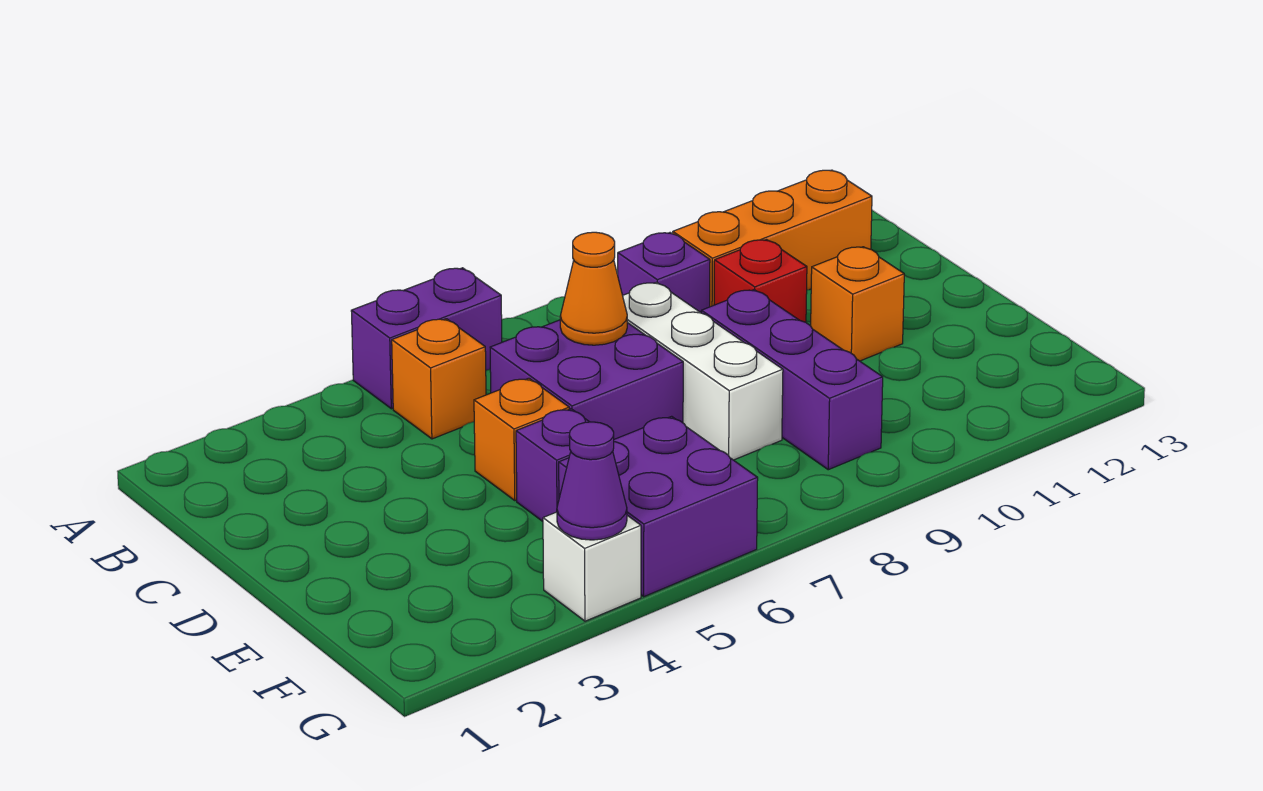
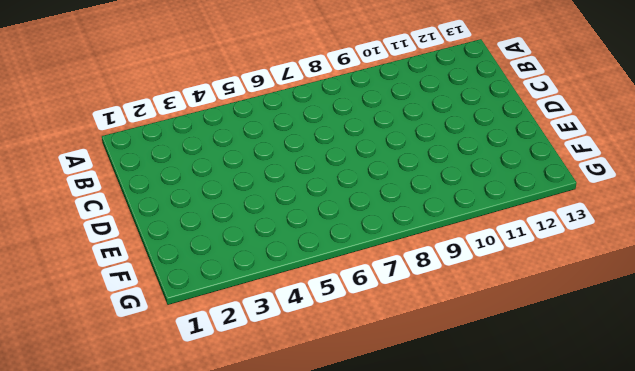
none -> purple brick A5:A6 level 1
none -> orange brick B5 level 1
none -> purple brick B9 level 1

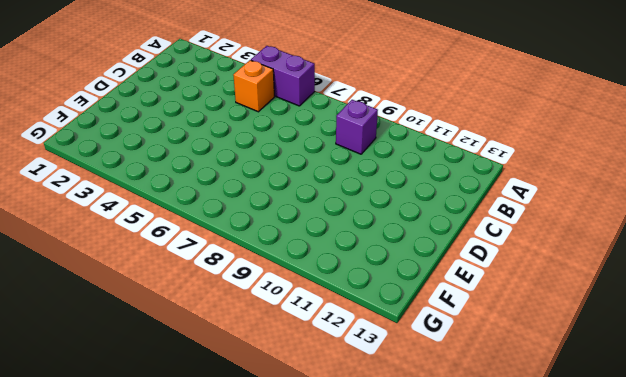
none -> orange brick B10:B12 level 1
none -> purple brick C6:D7 level 1
none -> white brick C8:E8 level 1

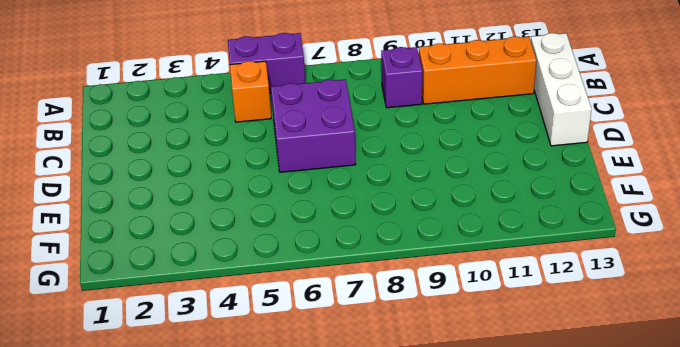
white brick B13:D13 level 1 -> white brick C8:E8 level 1
none -> red brick C10 level 1
none -> orange brick D5 level 1
none -> purple brick D9:F9 level 1

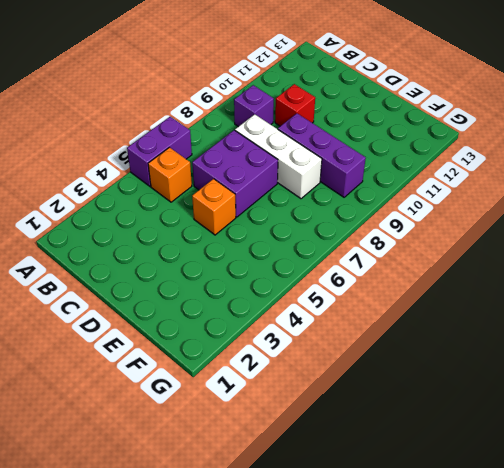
none -> orange brick B10:B12 level 1
none -> orange brick D11 level 1
none -> purple brick E5 level 1

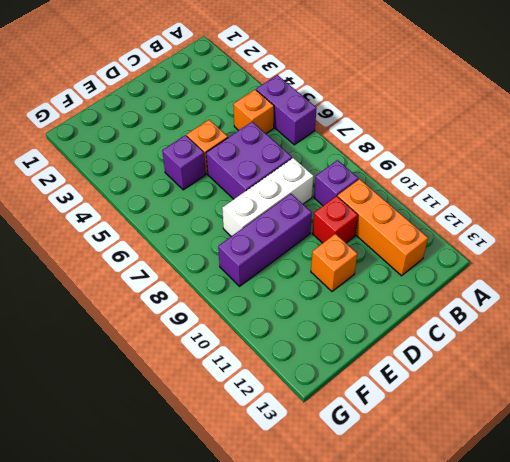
none -> purple brick F5:G6 level 1
none -> white brick G4 level 1
none -> orange cone C7 level 2

